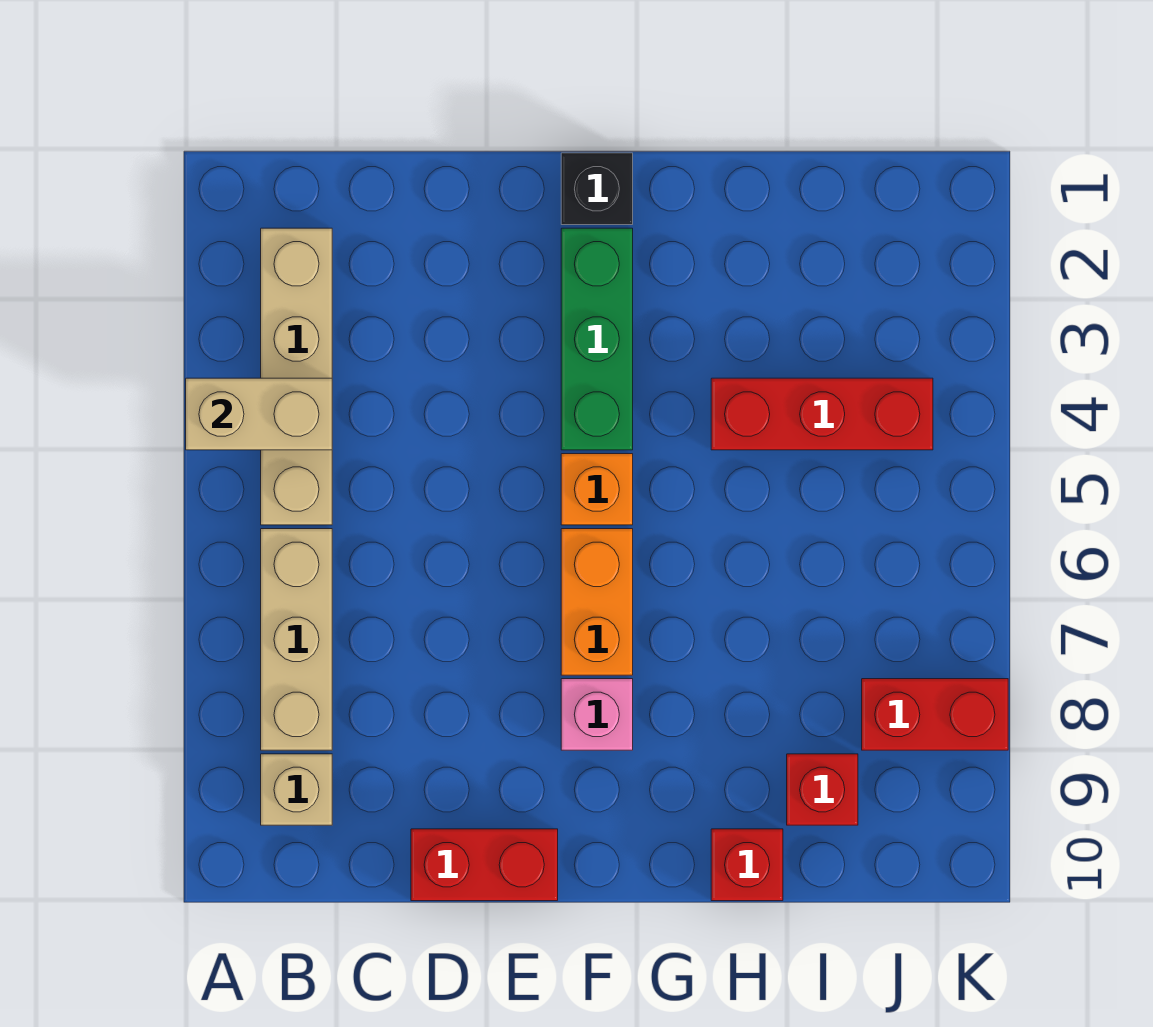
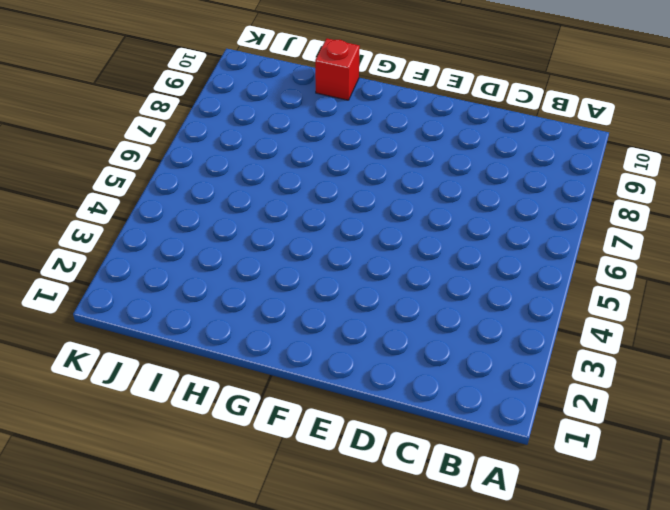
none -> tan brick B2:B5 level 1
none -> tan brick B6:B8 level 1
none -> tan brick B9 level 1

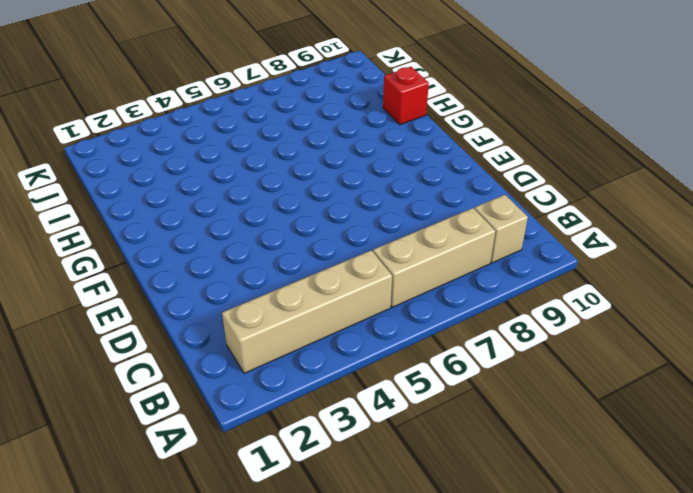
none -> red brick D10:E10 level 1
none -> black brick F1 level 1
none -> green brick F2:F4 level 1

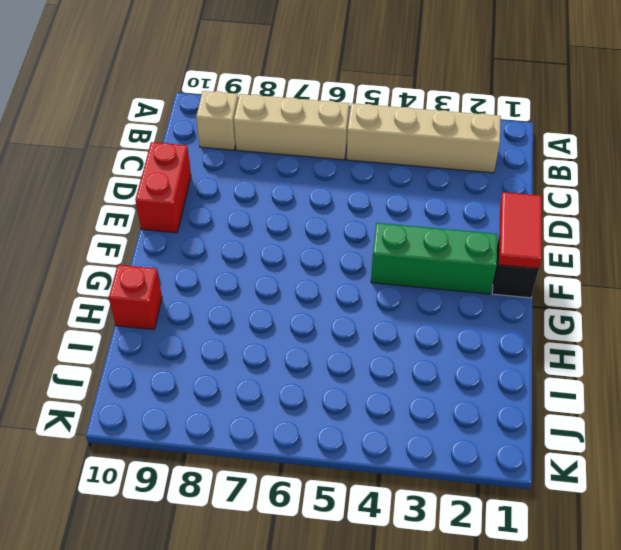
red tile E1:F1 level 2 -> none
none -> orange brick F5 level 1
none -> orange brick F6:F7 level 1
none -> pink brick F8 level 1

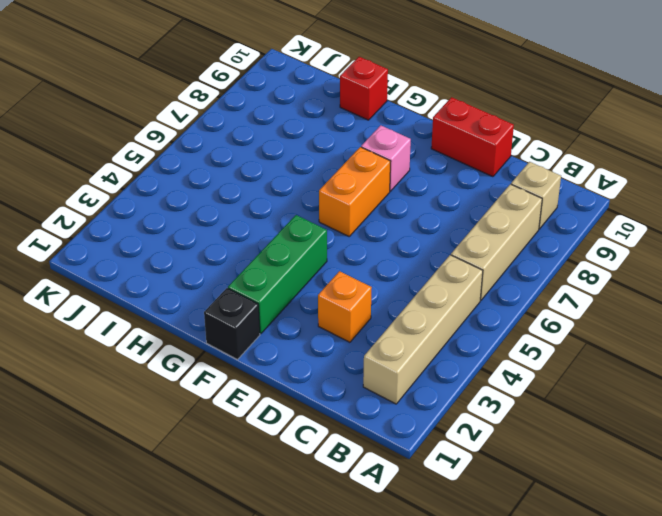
orange brick D3 level 1 -> orange brick F5 level 1
none -> red brick H4:J4 level 1
none -> red brick I9 level 1
none -> red brick J8:K8 level 1

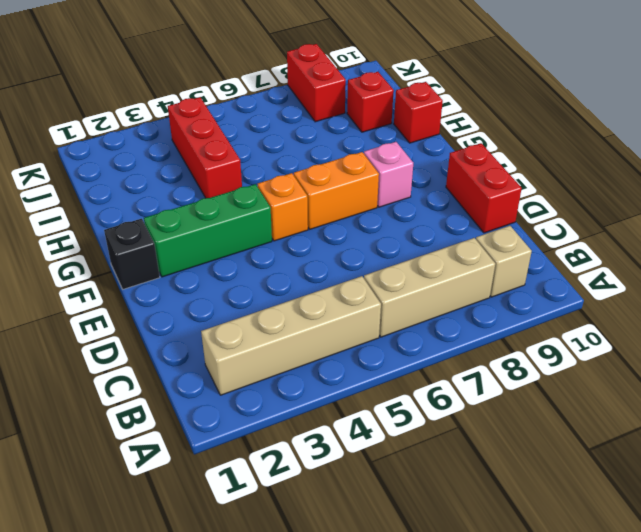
none -> tan brick A4:B4 level 2

